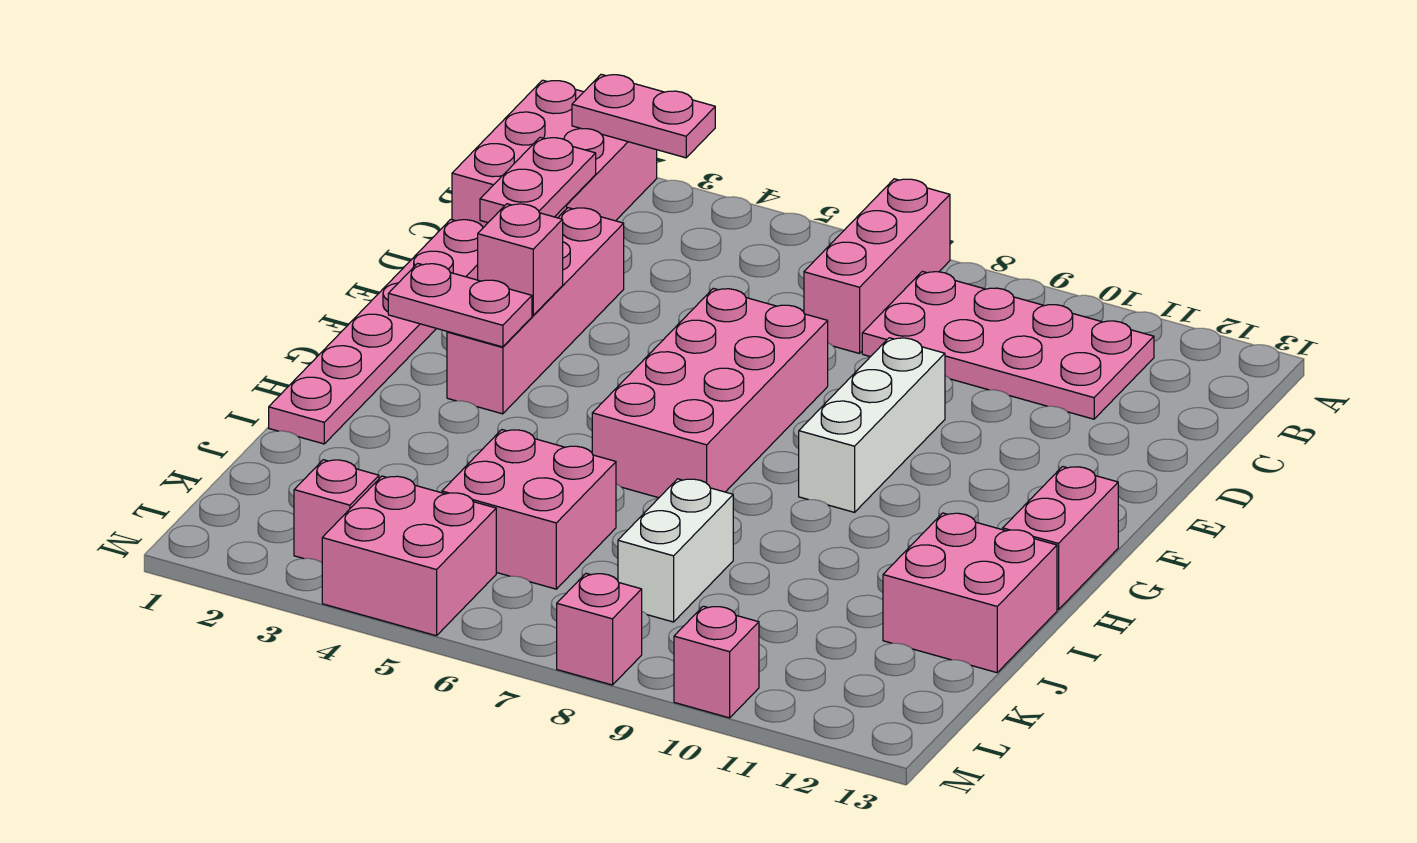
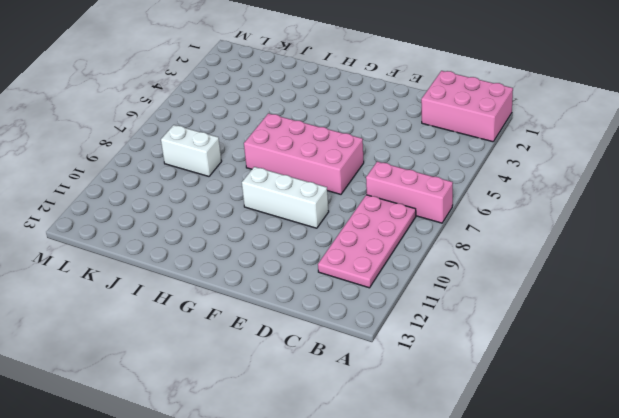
none -> pink plate D1:I1 level 1
none -> pink brick D3:G3 level 1
none -> pink brick G13:H13 level 1

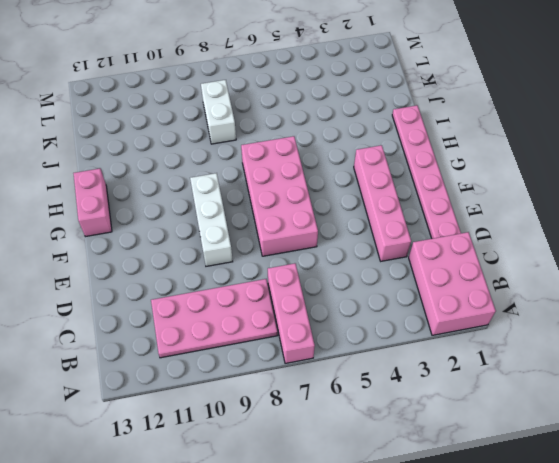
none -> pink brick I12:J13 level 1
none -> pink brick J5:K6 level 1
none -> pink brick L3 level 1

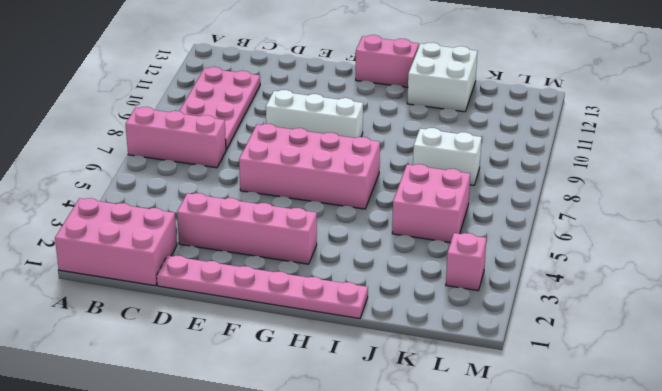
white brick I12:J13 level 1 -> pink brick I12:J13 level 1
none -> pink brick L4:M5 level 1
none -> pink brick M8 level 1
none -> pink brick M10 level 1

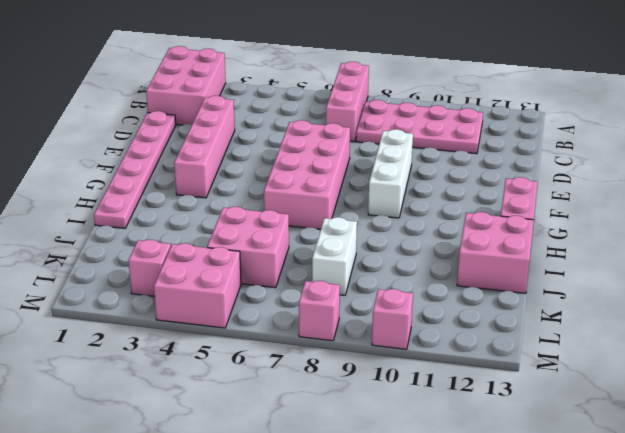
none -> pink plate A2:A3 level 2
none -> pink plate C2:D2 level 2
none -> pink brick F3 level 2

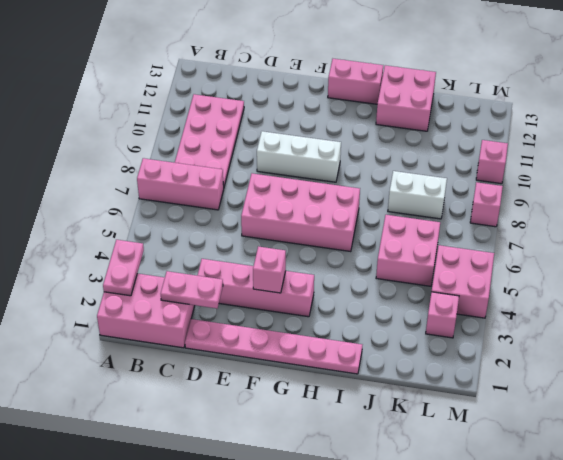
none -> pink plate G2:G3 level 2

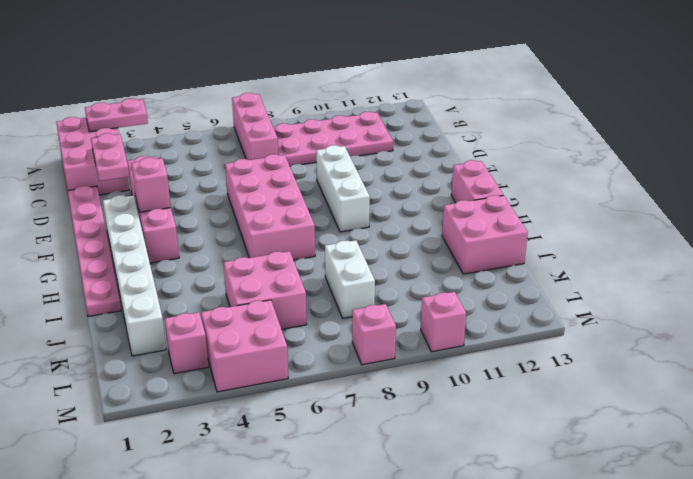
white brick F2:K2 level 1 -> none
none -> pink plate G2:G3 level 2

